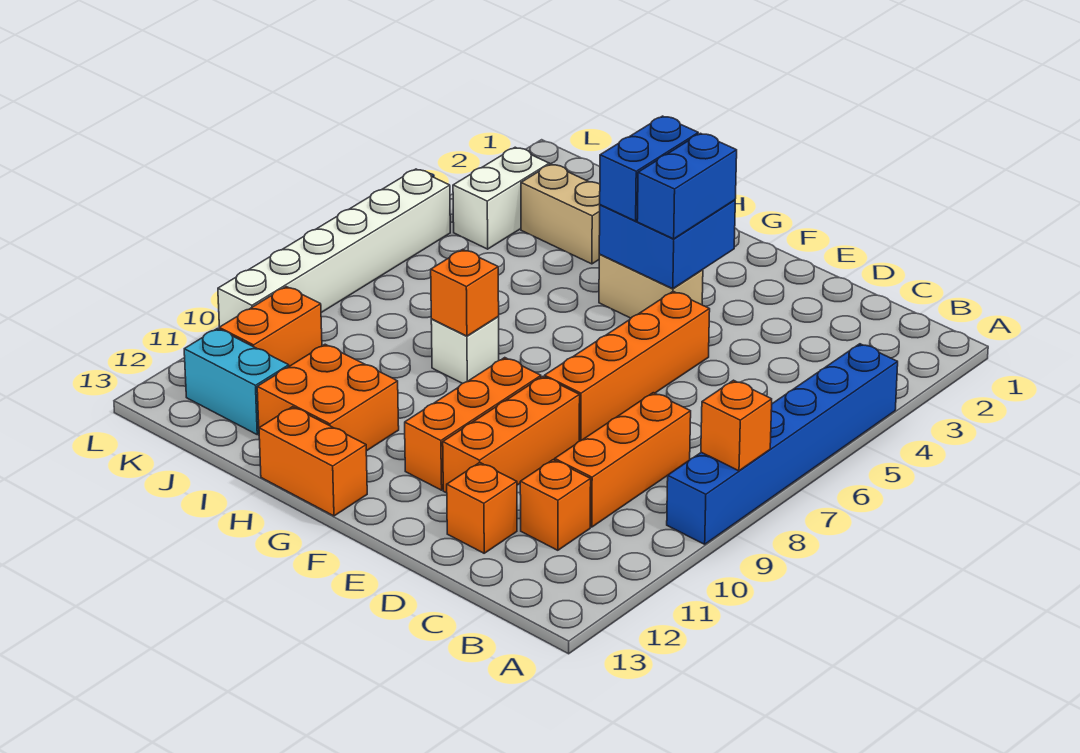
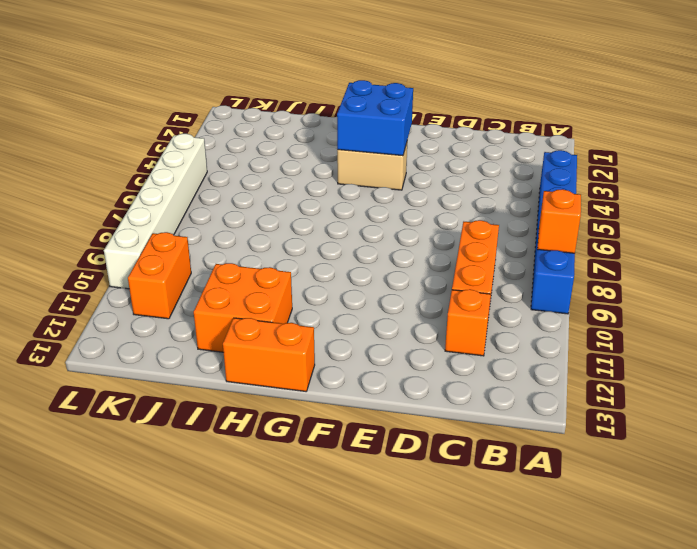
none -> orange brick D12 level 1
none -> orange brick E5:E8 level 1
none -> orange brick E9:E11 level 1

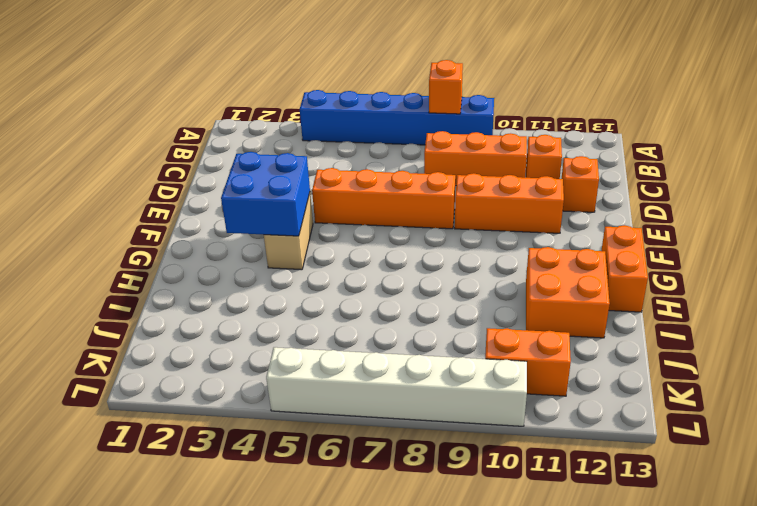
none -> orange brick F9:F11 level 1
none -> white brick H8 level 1
none -> tan brick I3:J3 level 1

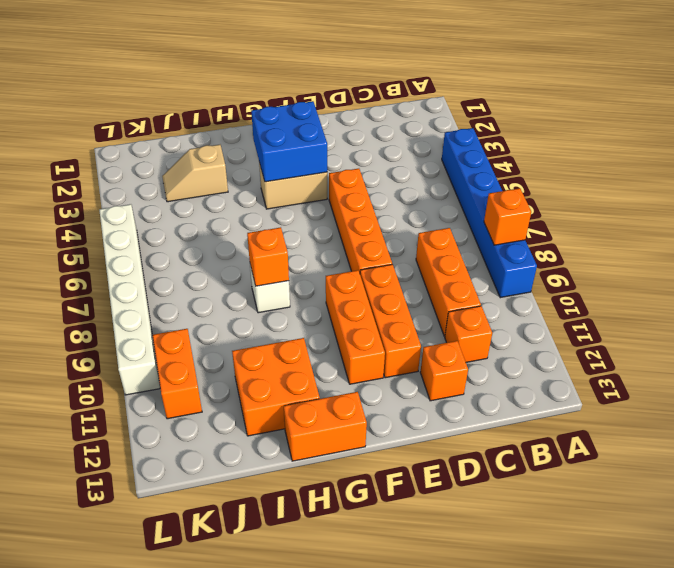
tan slope I3:J3 level 1 top I -> tan brick I3:J3 level 1
none -> cyan brick J12:K12 level 1
none -> white brick K3:K4 level 1
none -> blue brick F3:F4 level 3

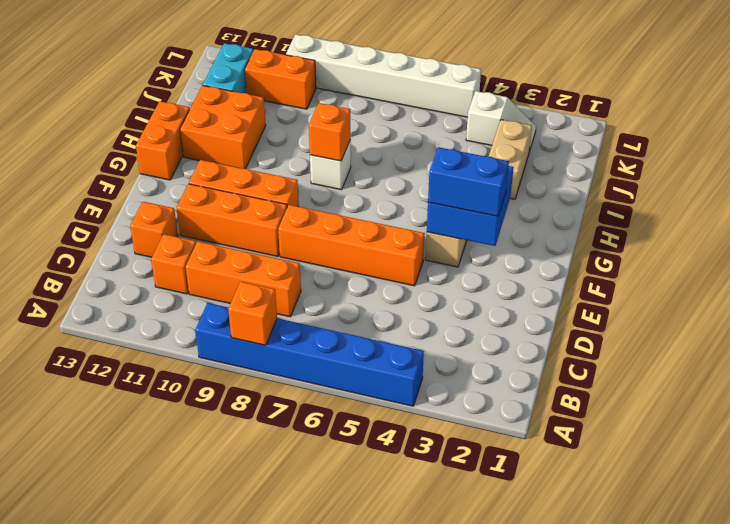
white slope K3:K4 level 1 top 4 -> white brick K3:K4 level 1
none -> blue brick G3:G4 level 3

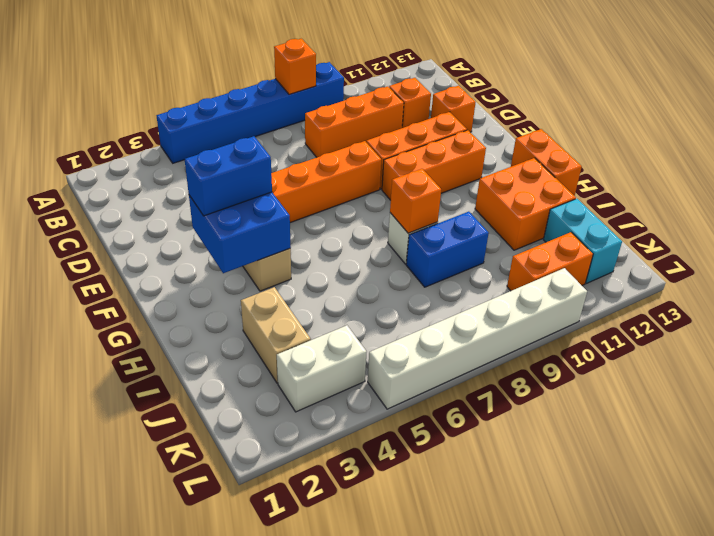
blue brick I8:I9 level 1 -> blue brick G3:G4 level 3

